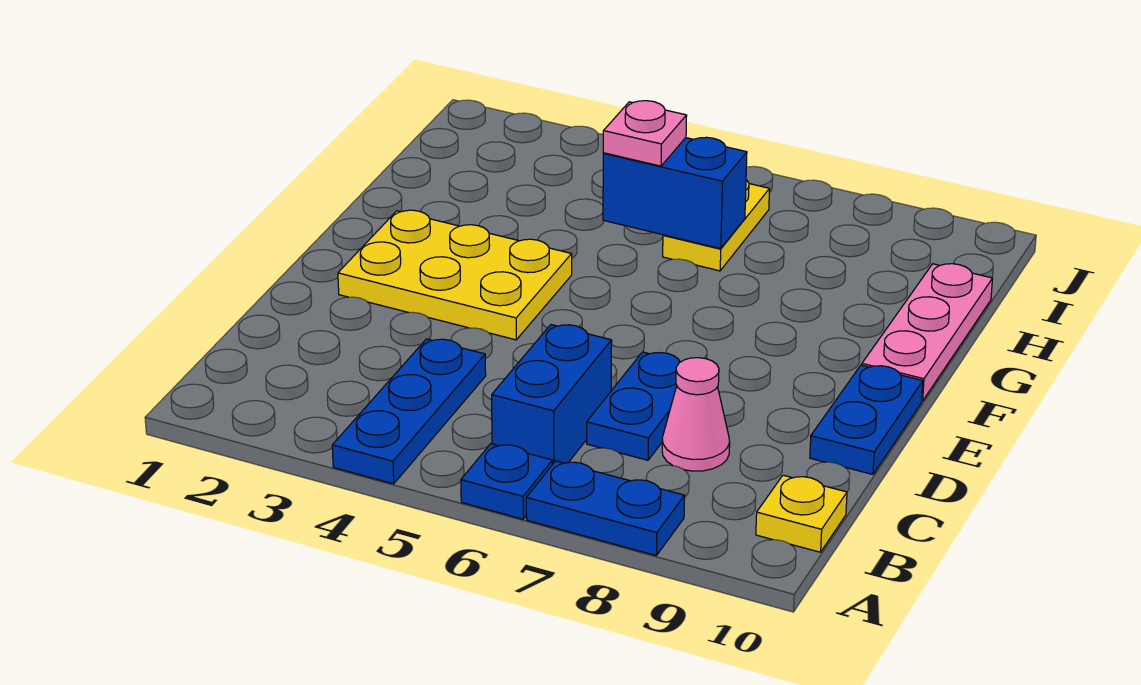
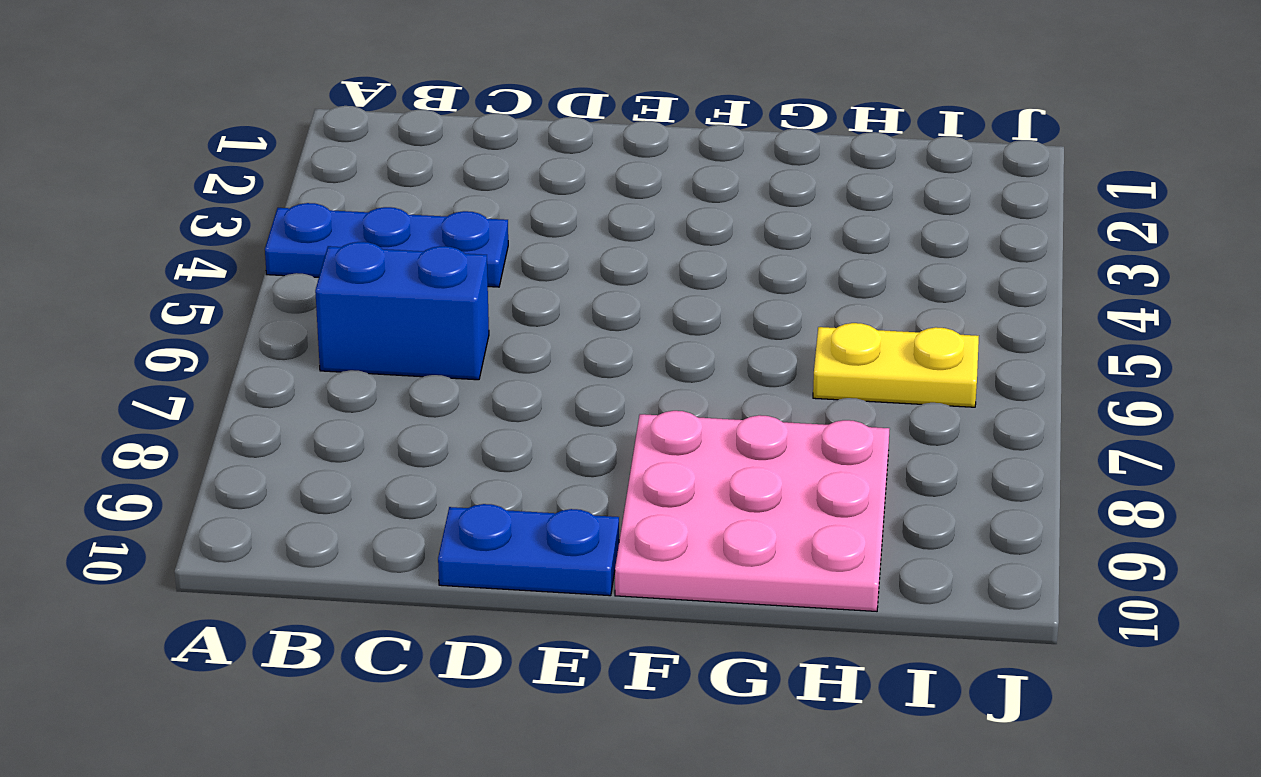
pink plate F8:H10 level 1 -> pink plate F10:H10 level 1
none -> blue plate A6 level 1
none -> blue plate A7:A8 level 1
none -> yellow plate B10 level 1

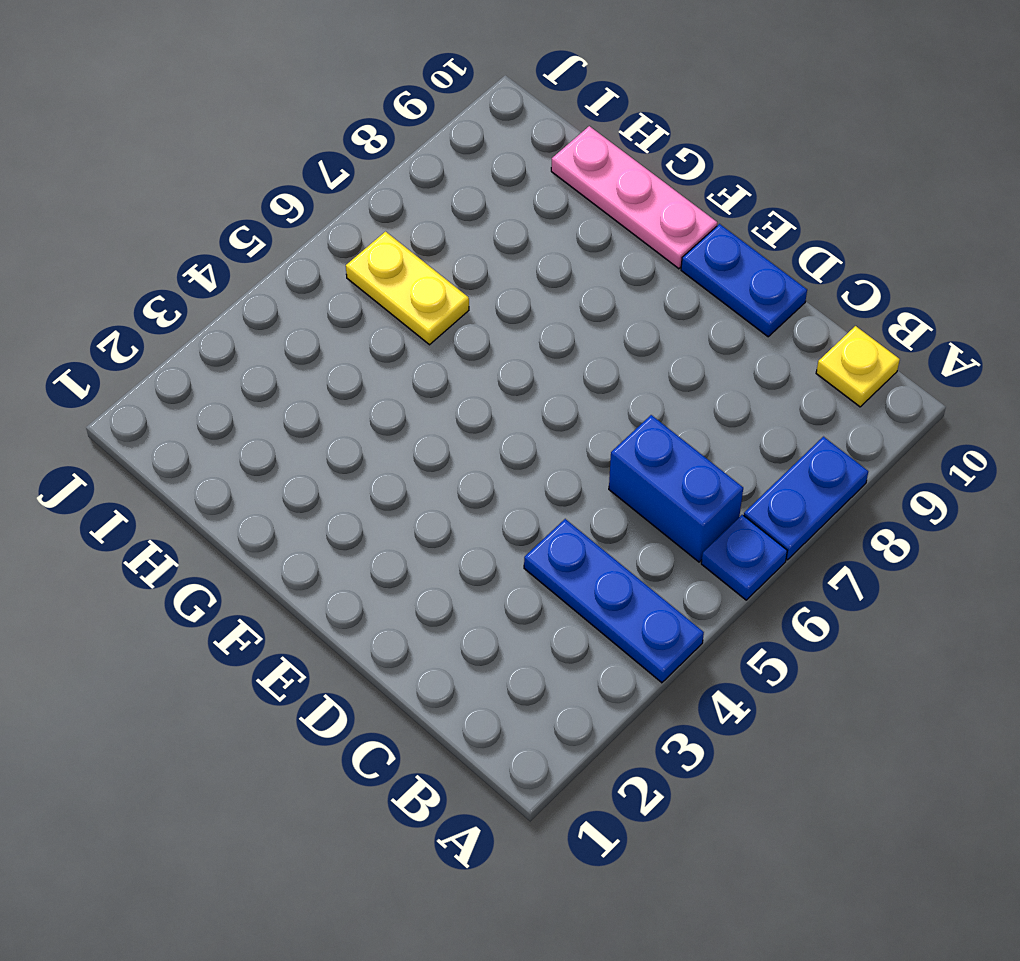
none -> blue plate C7:D7 level 1
none -> pink cone C8 level 1
none -> yellow plate E2:F4 level 1

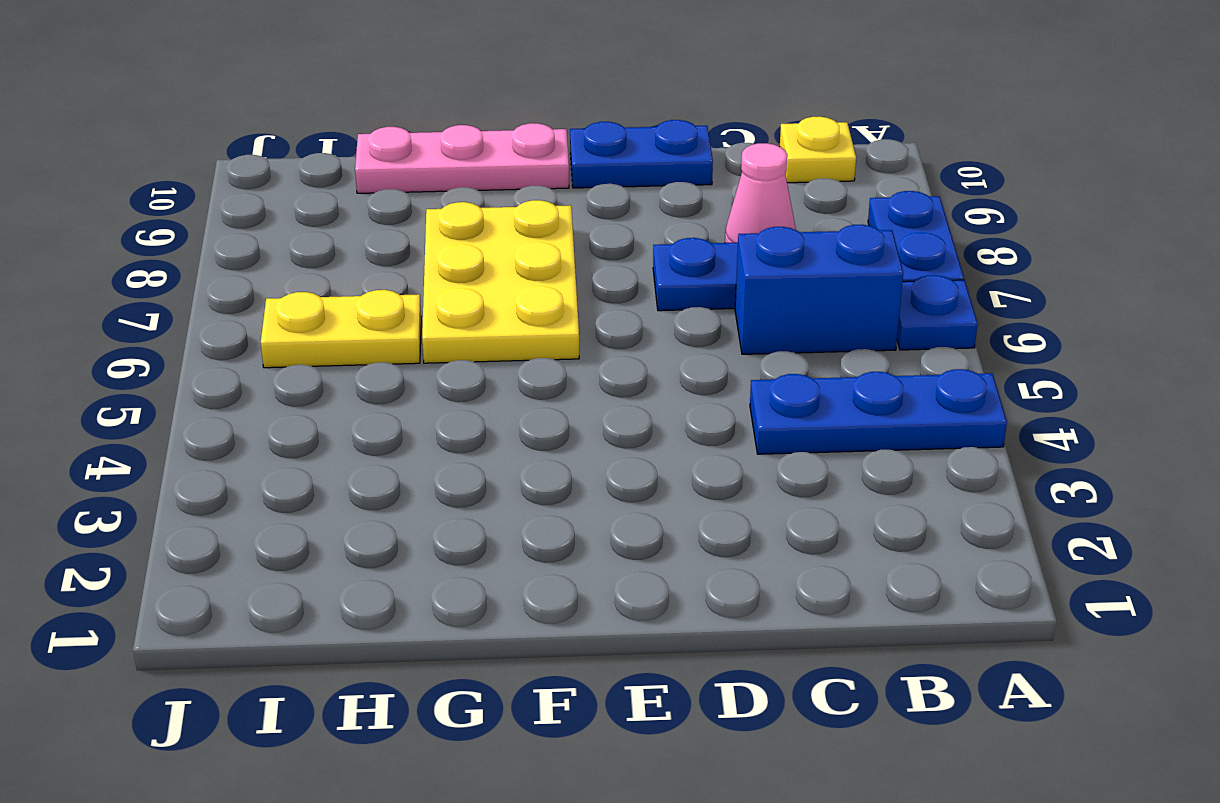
yellow plate F6:G8 level 1 -> yellow plate E2:F4 level 1
none -> blue brick H5:H6 level 2
none -> pink plate H5 level 3

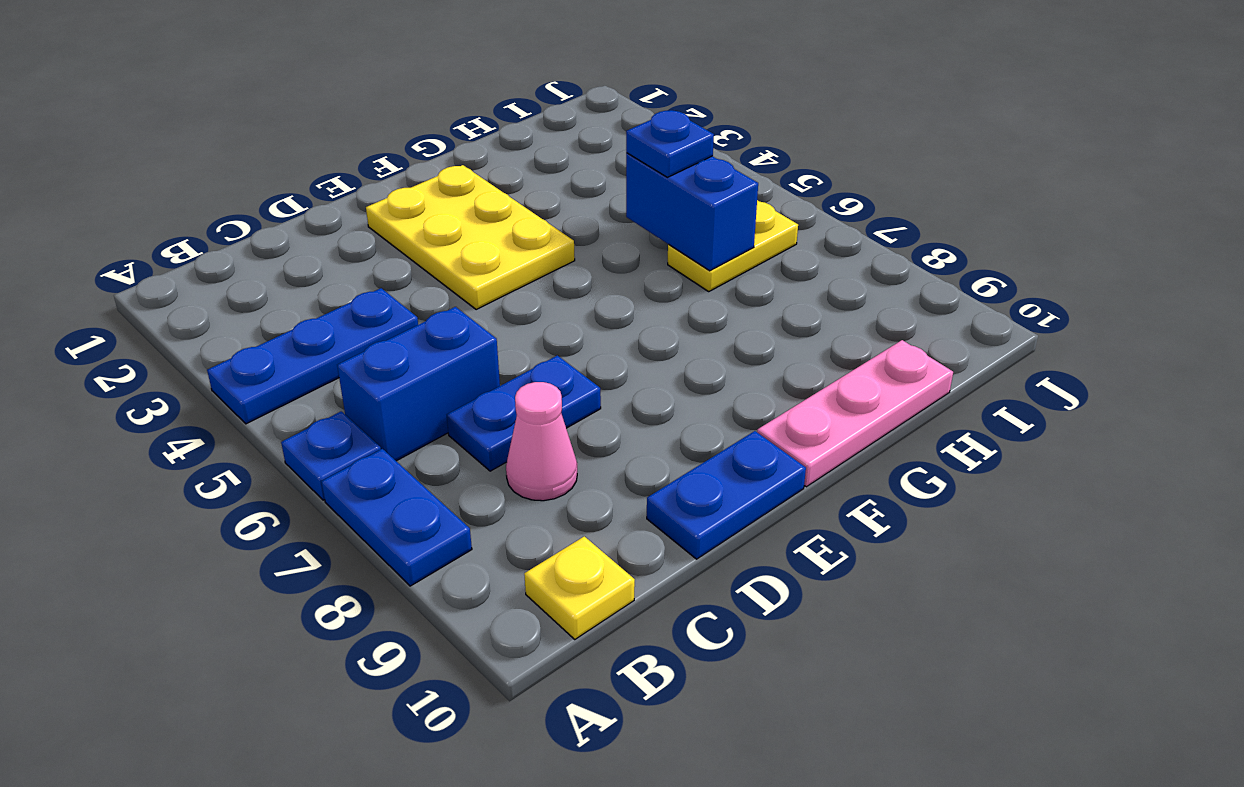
blue plate H5 level 3 -> pink plate H5 level 3

